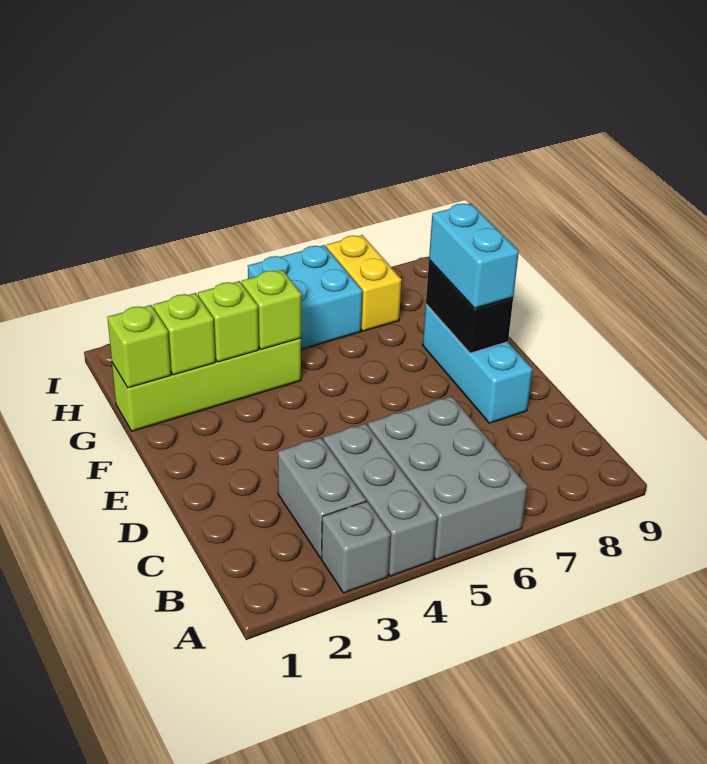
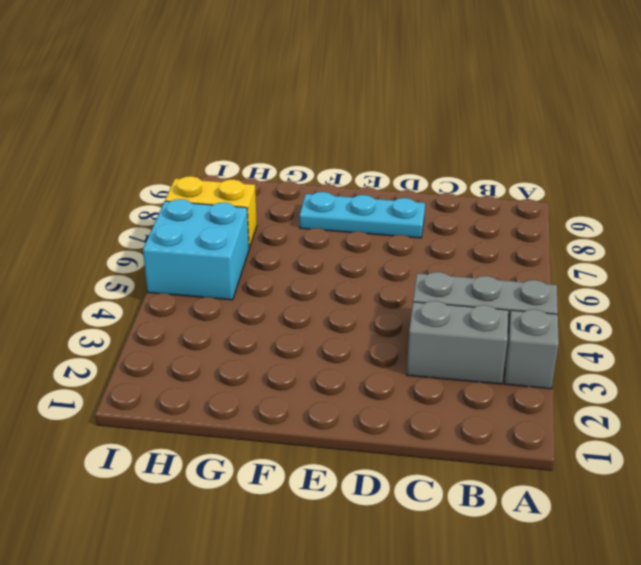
cyan plate D8:F8 level 1 -> cyan brick D8:F8 level 1
none -> grey brick A5:C6 level 1
none -> lime brick G1:G4 level 1
none -> black brick E8:F8 level 2

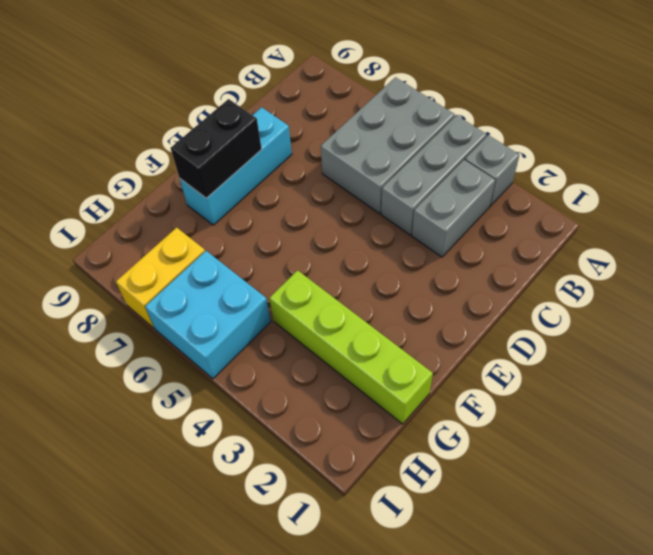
none -> lime brick G1 level 2
none -> lime brick G2 level 2
none -> lime brick G3 level 2

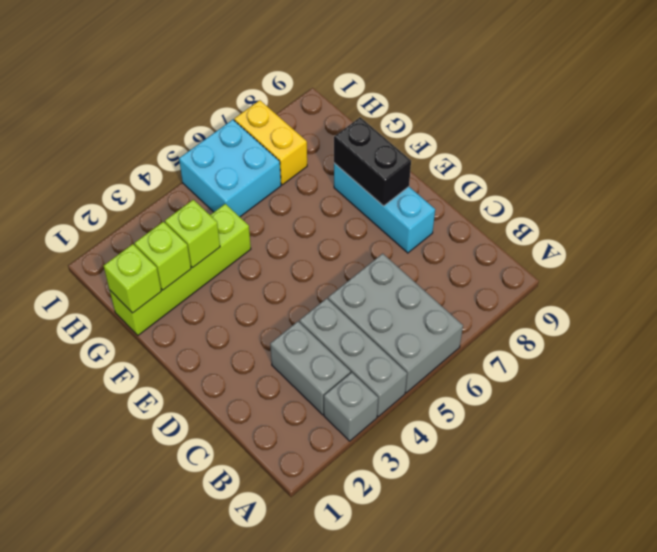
none -> lime brick G4 level 2
none -> cyan brick E8:F8 level 3

